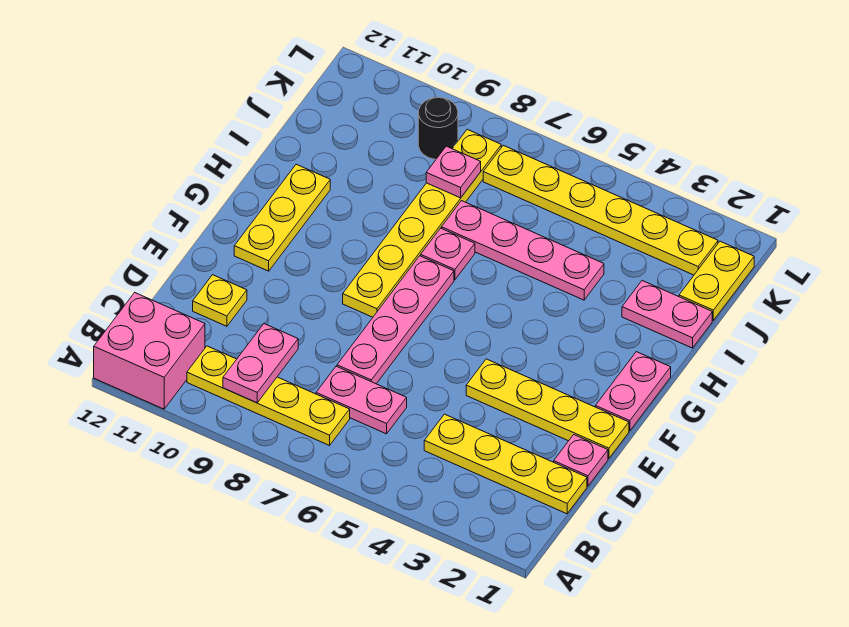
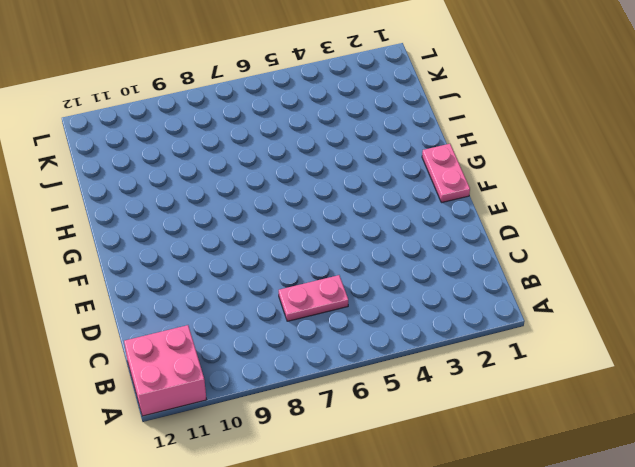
none -> yellow plate B7:B10 level 1
none -> yellow plate C1:C4 level 1
none -> pink plate D1 level 1

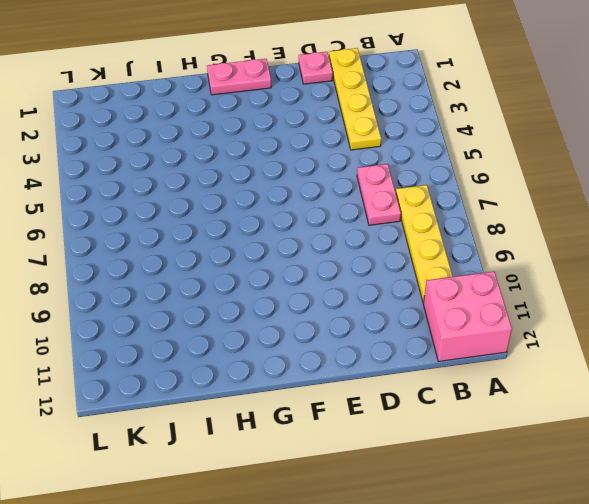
none -> pink plate D7:G7 level 1
none -> yellow plate D11 level 1
none -> yellow plate E1:E4 level 1

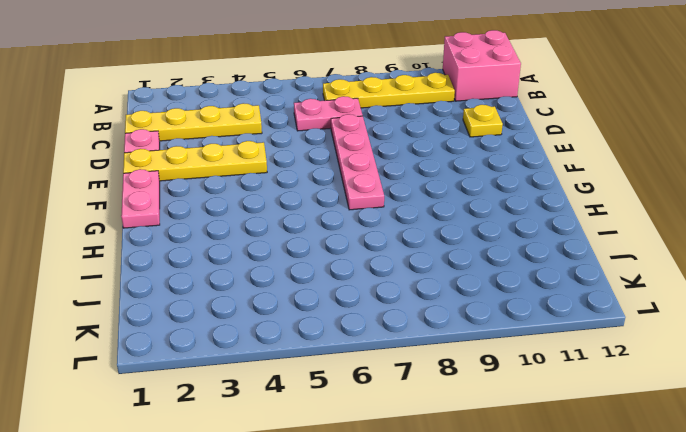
none -> yellow plate F8:K8 level 1
none -> yellow plate F11:H11 level 1
none -> pink plate H7 level 1

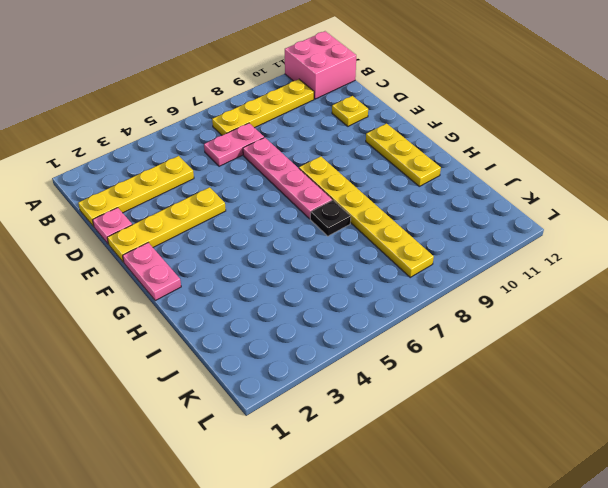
black plate H7 level 1 -> pink plate H7 level 1
none -> pink plate I1:I2 level 1
none -> pink plate I4:I7 level 1
none -> yellow plate J1:K1 level 1

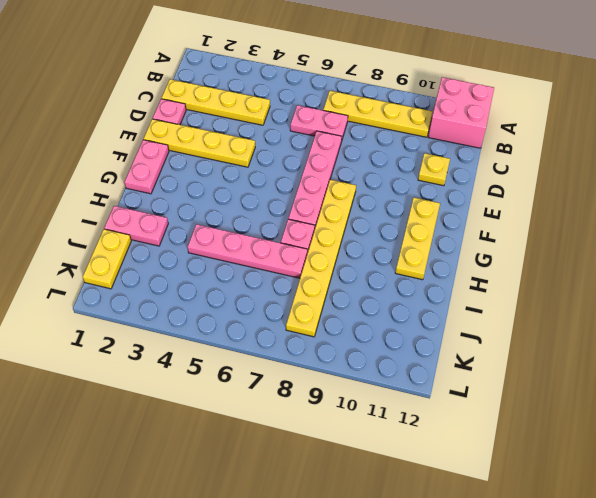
none -> yellow plate K2:K7 level 1
none -> black round brick K9 level 1
none -> pink plate B9:C9 level 2

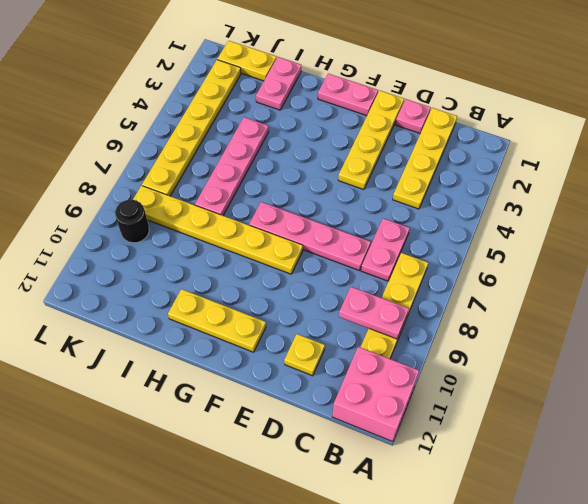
none -> pink plate H7 level 1
none -> pink plate J8 level 2

